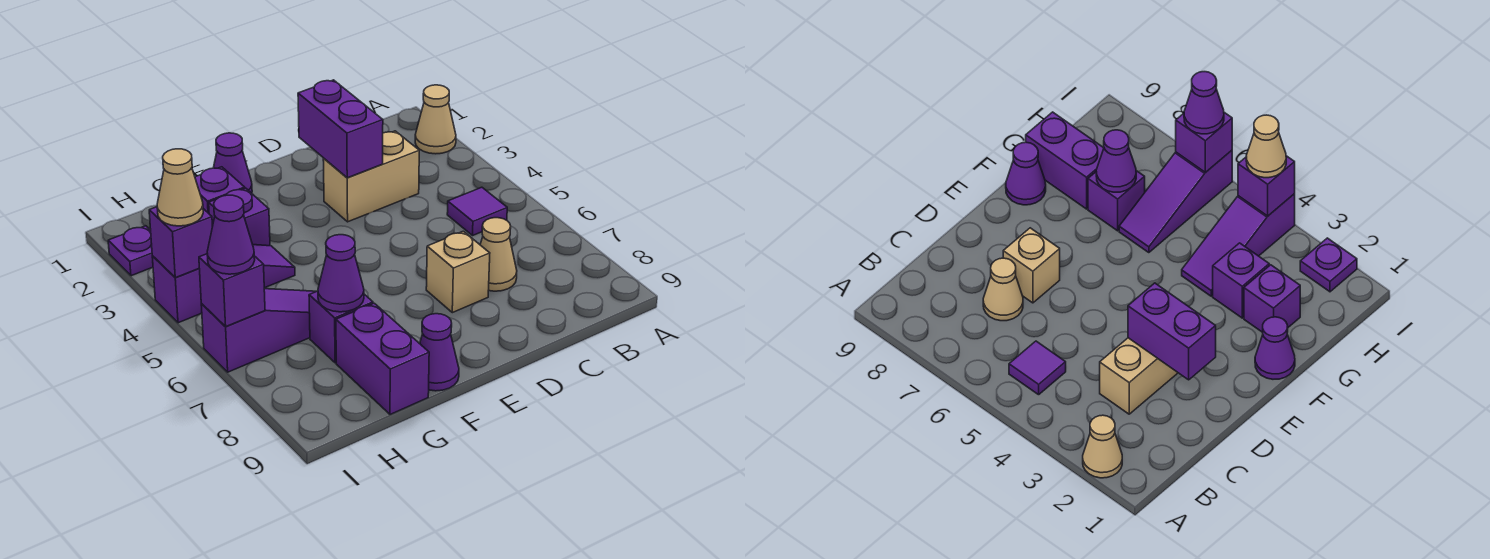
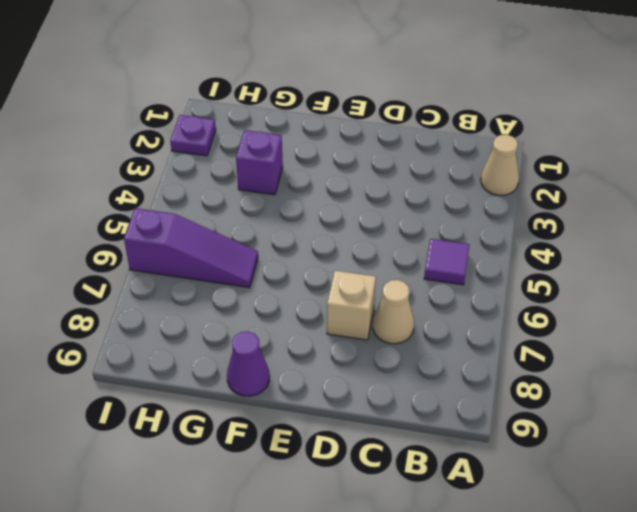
none -> tan brick C3:D3 level 1
none -> purple cone F1 level 1
none -> purple brick G2 level 1

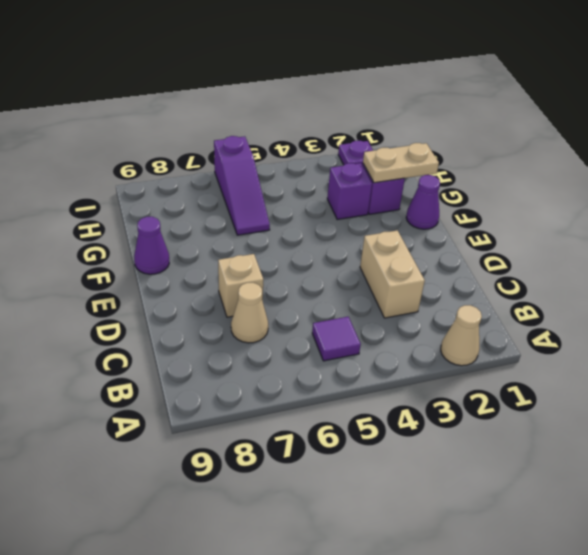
tan plate G1:G2 level 2 -> none
none -> purple slope G4:I4 level 1 top I
none -> purple brick G7 level 1
none -> purple brick G8:G9 level 1

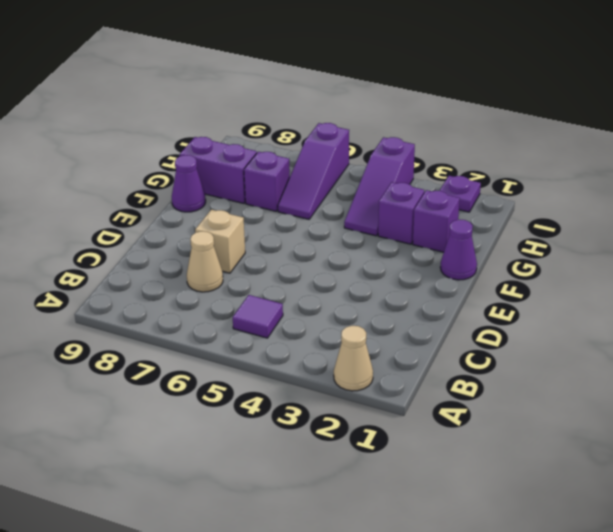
none -> tan brick C3:D3 level 1
none -> purple brick D2:D3 level 2
none -> purple cone G7 level 2

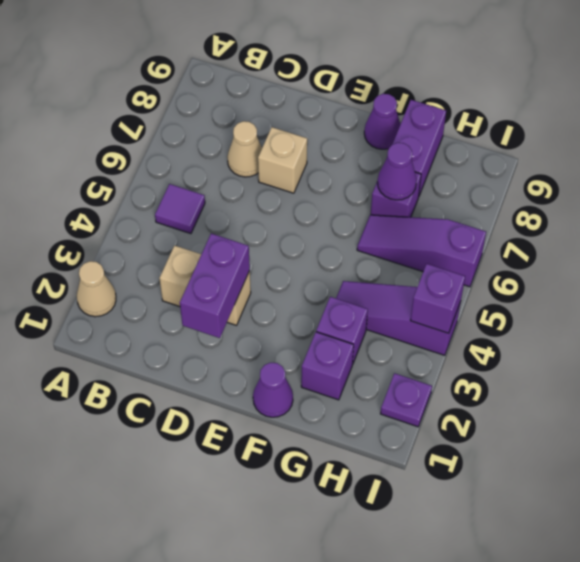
none -> purple brick I6 level 2
none -> tan cone I4 level 3
none -> purple cone I6 level 3

